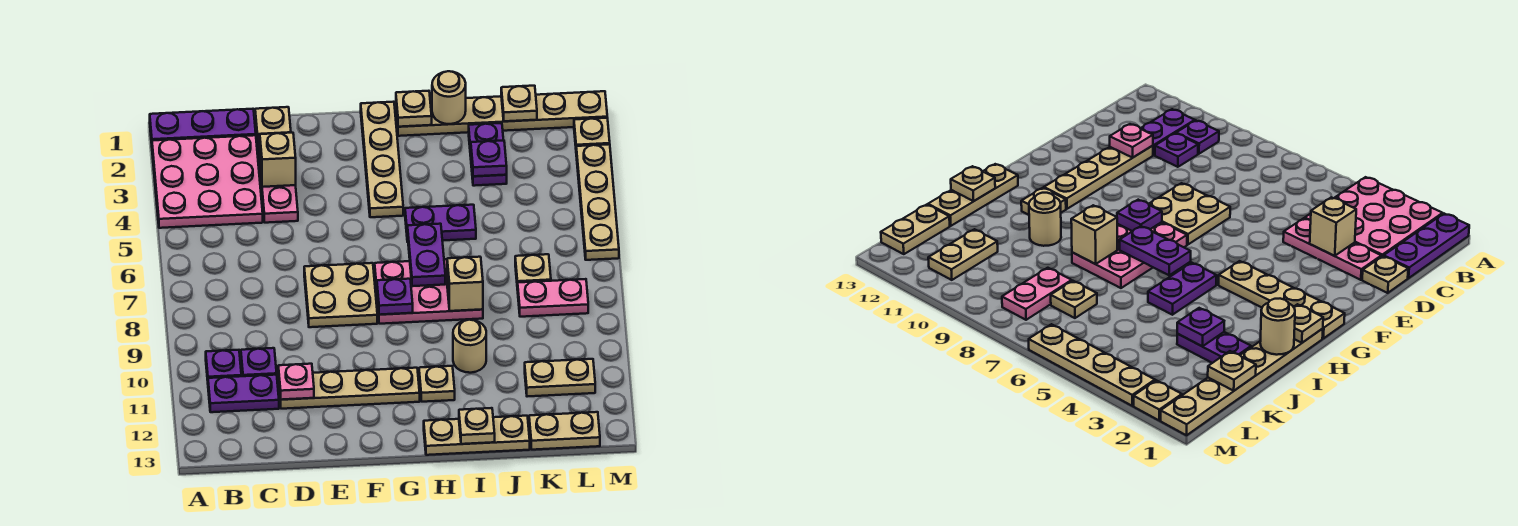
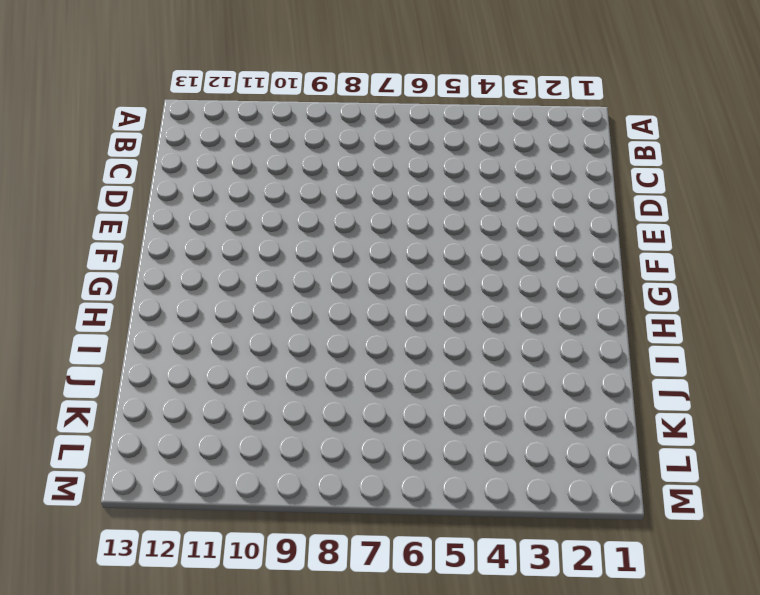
none -> purple plate A1:C1 level 1
none -> pink plate A2:C4 level 1
none -> purple plate B10 level 1
none -> purple plate B11:C11 level 1

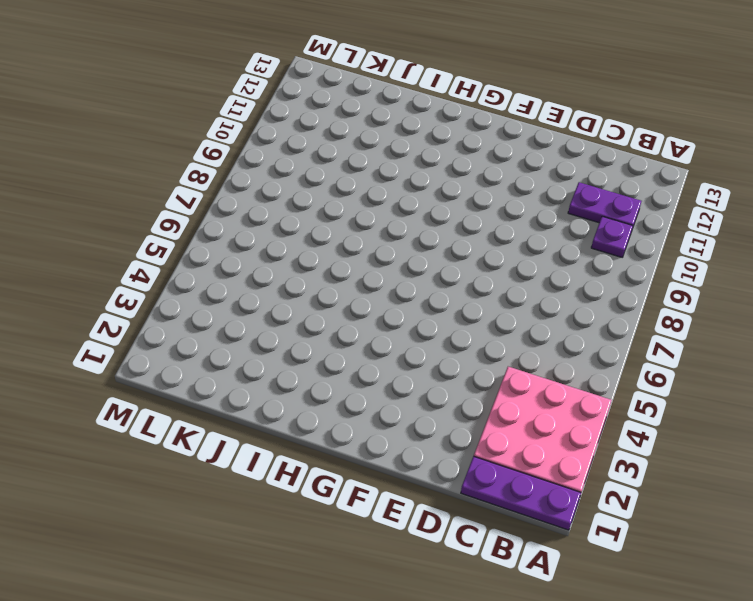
none -> purple plate C10 level 1
none -> tan plate D1 level 1
none -> pink plate D2:D4 level 1
none -> tan plate D11:G11 level 1

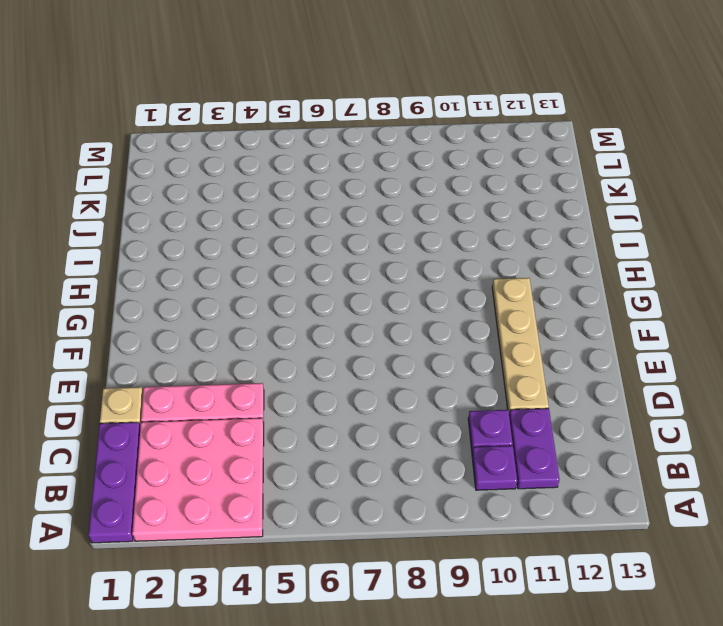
none -> tan plate E7:F8 level 1
none -> tan plate G1:G4 level 1
none -> pink plate G7:I8 level 1
none -> tan plate H1:M1 level 1

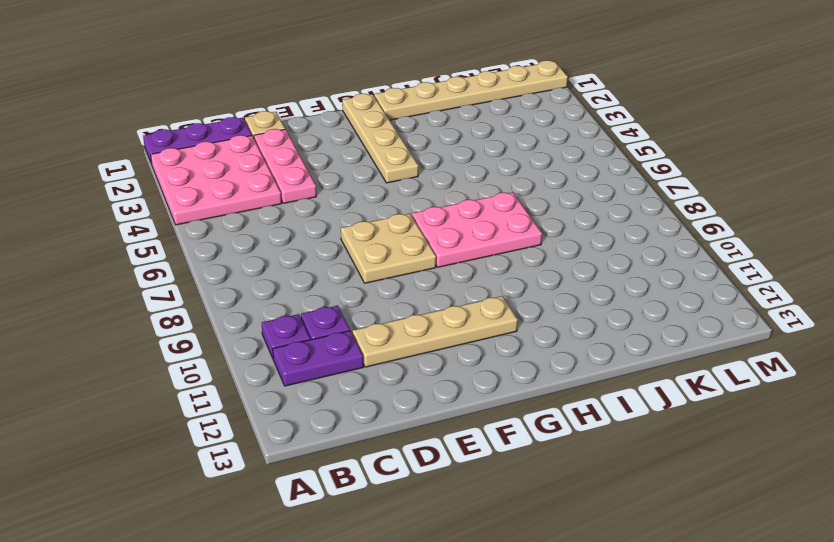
none -> purple plate H5:I5 level 1
none -> tan plate H11 level 1
none -> tan plate H13:J13 level 1
none -> tan round brick I10 level 1

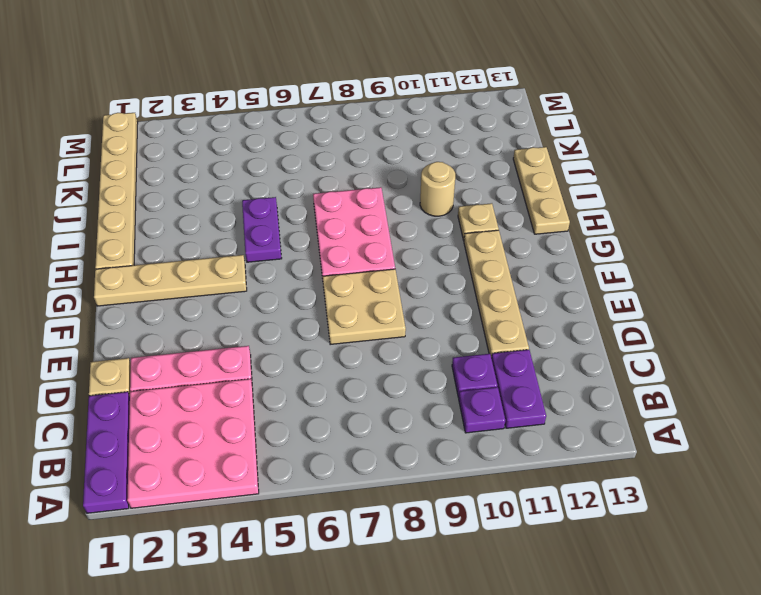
none -> purple plate J2:J3 level 1
none -> tan plate K7 level 1
none -> pink plate K8:L8 level 1
none -> tan plate K11:L11 level 1

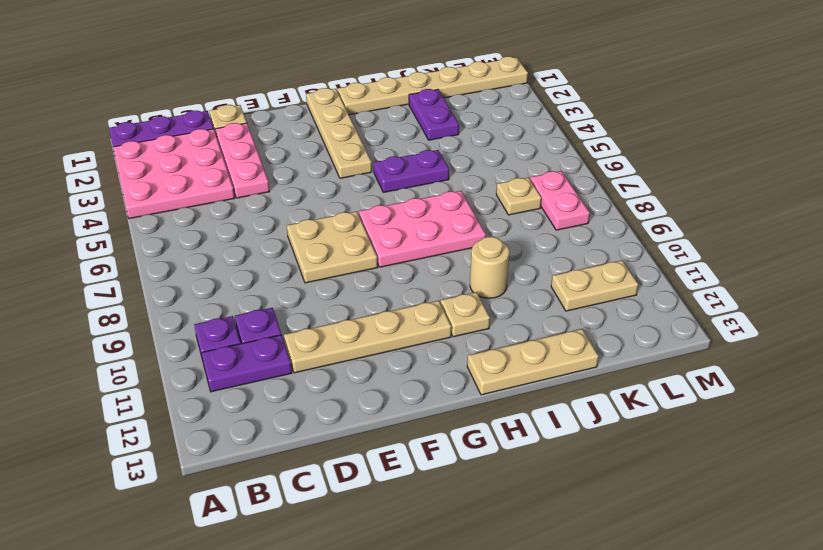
pink plate L7:L8 level 1 -> pink plate K8:L8 level 1
none -> tan plate K13:L13 level 1
none -> tan plate M2 level 1
none -> tan plate M3:M6 level 1
none -> tan brick D3 level 2

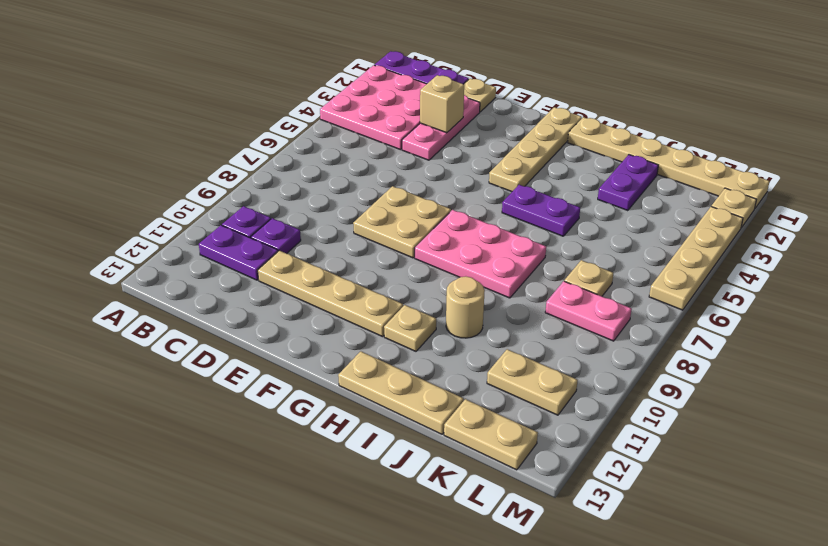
none -> pink plate D11 level 2
none -> purple plate G8 level 2
none -> tan plate H1 level 2
none -> purple plate H6:H7 level 2

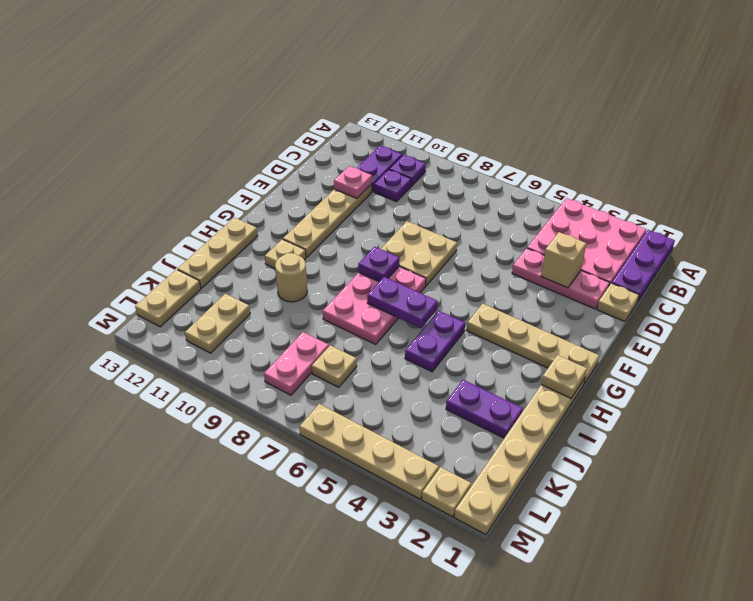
none -> tan round brick I1 level 2
none -> tan brick I8 level 2
none -> tan plate I13 level 2
none -> purple plate J3 level 2

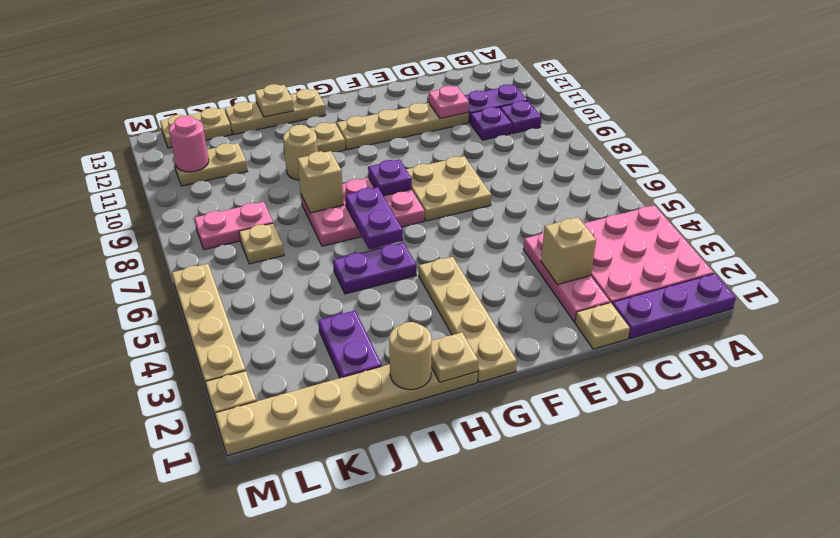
pink round brick L11 level 2 -> none
none -> purple plate J3 level 2
none -> tan plate K1 level 2

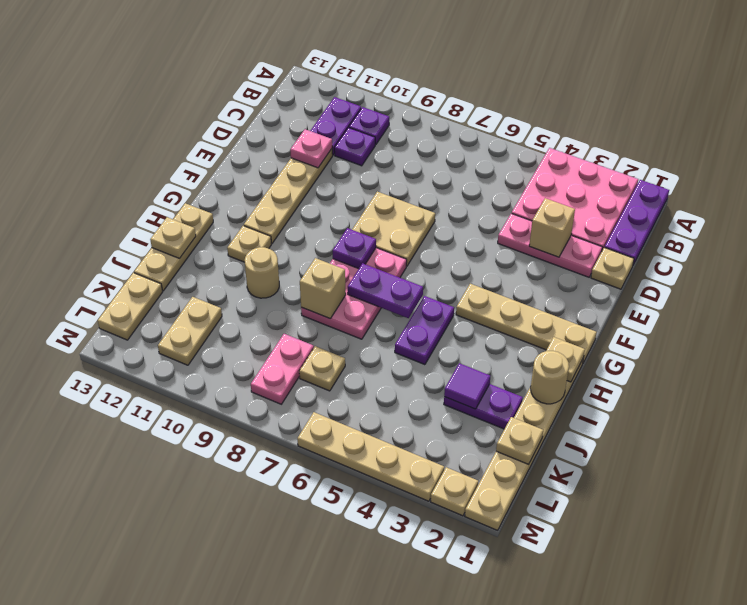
purple tile J3 level 2 -> purple plate J3 level 2

